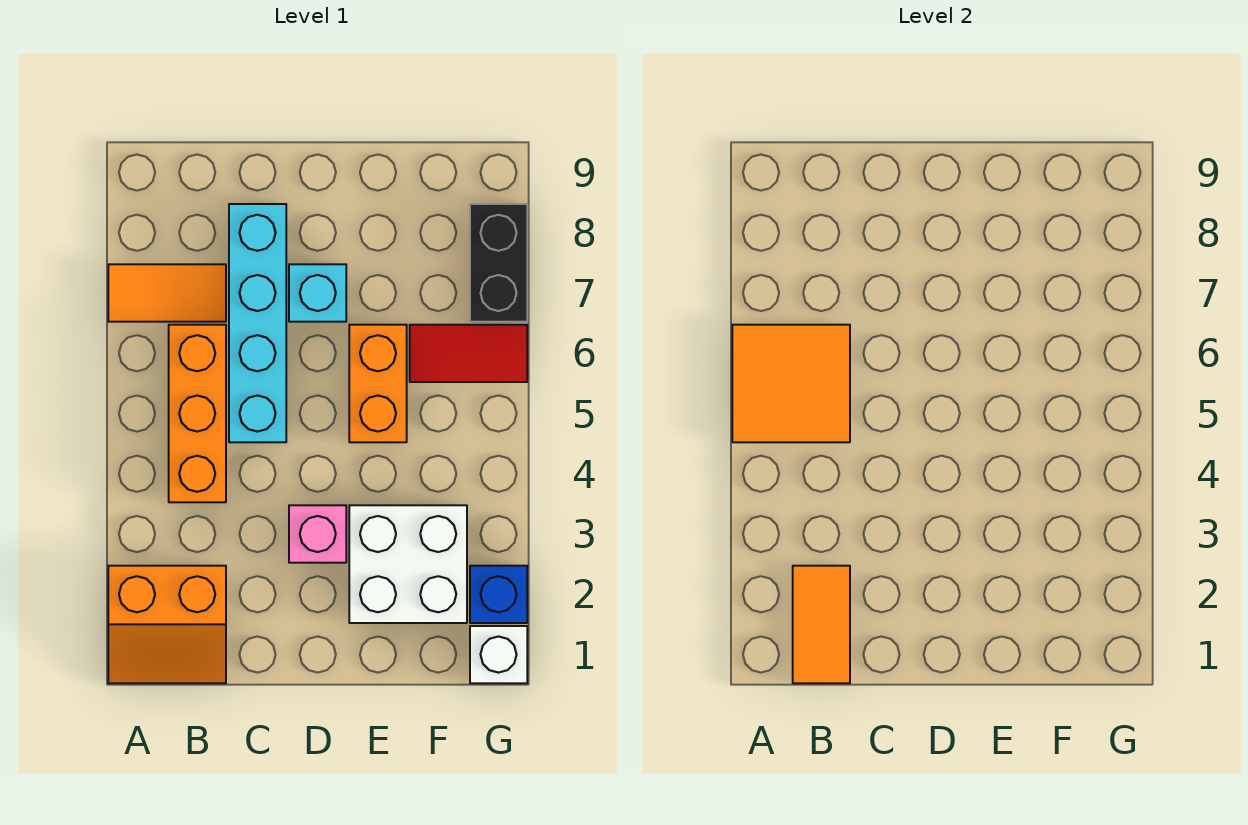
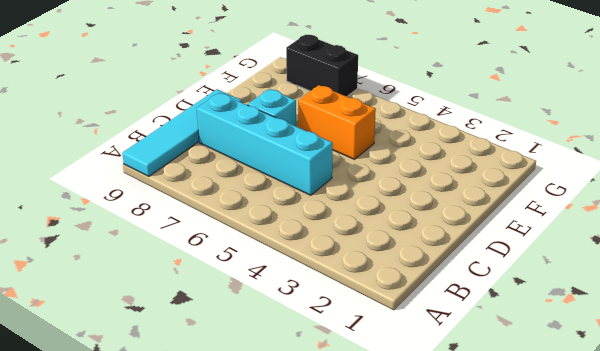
cyan tile A9:D9 level 1 -> none
none -> orange slope A1:B2 level 1 top 2
none -> orange tile A7:B7 level 1
none -> orange brick B4:B6 level 1

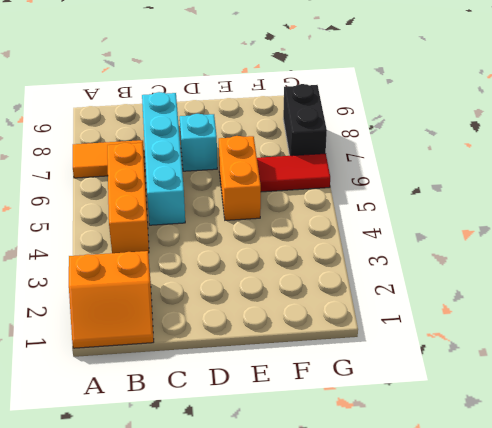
none -> pink brick D3 level 1
none -> white brick E2:F3 level 1
none -> white brick G1 level 1

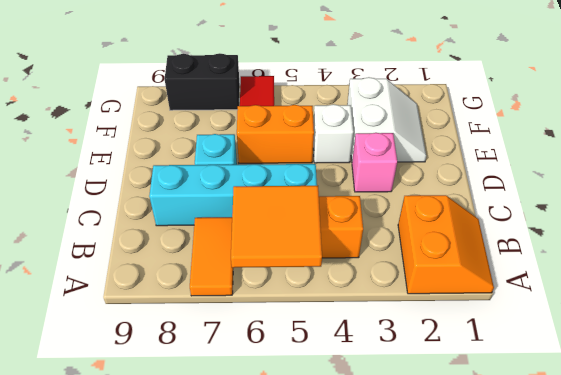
white slope E2:F3 level 1 top 3 -> white brick E2:F3 level 1
white brick E4 level 1 -> white brick G1 level 1
none -> blue brick G2 level 1
none -> orange tile B1:B2 level 2

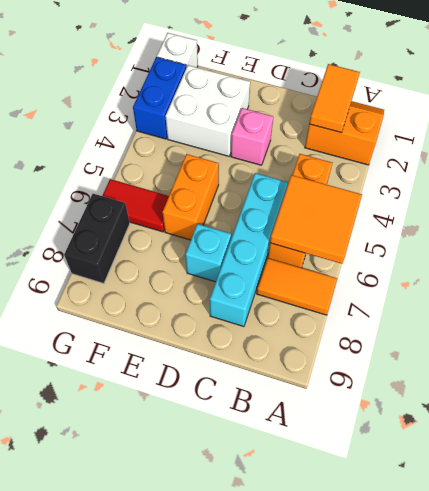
blue brick G2:G3 level 1 -> blue brick G2 level 1

